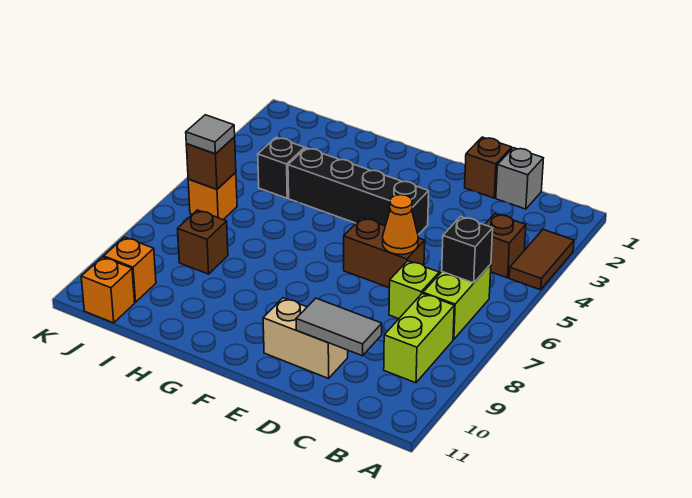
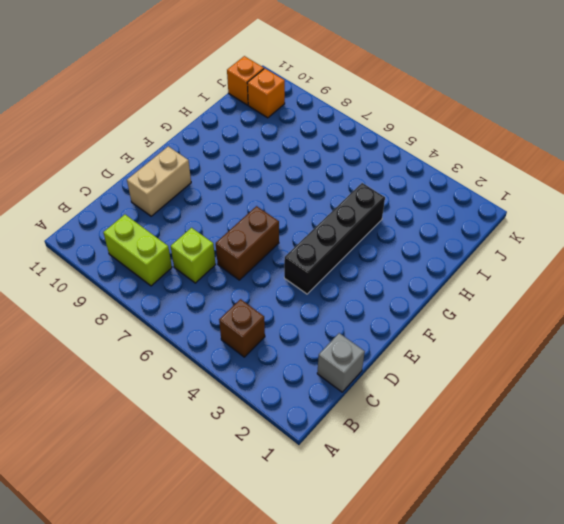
none -> brown tile A3:A4 level 1
none -> lime brick B6:B7 level 1
none -> brown brick D1 level 1

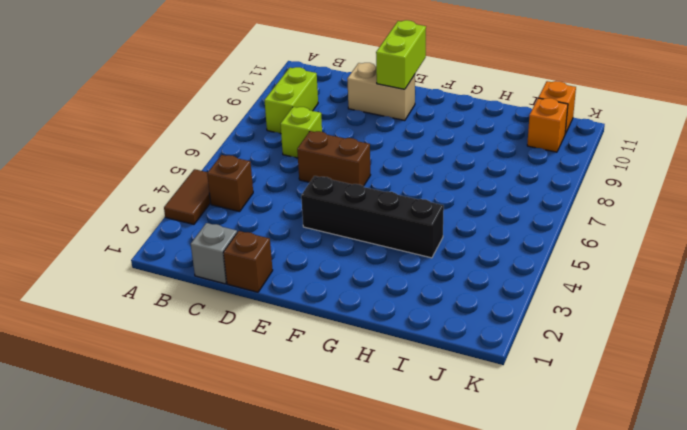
lime brick E10:E11 level 2 -> lime brick B6:B7 level 1
none -> black brick I4 level 1
none -> brown brick I8 level 1
none -> orange brick J6 level 1

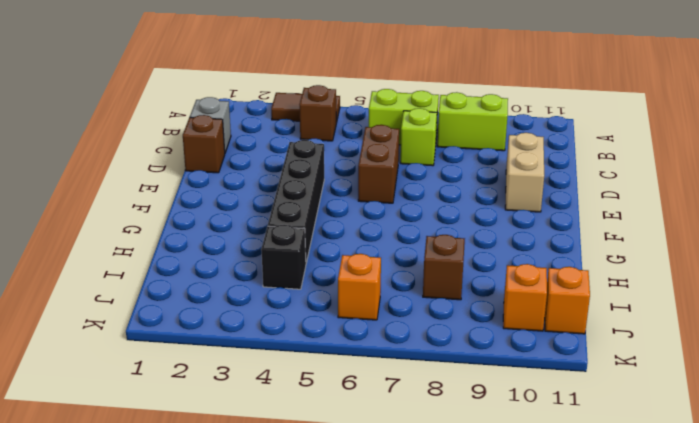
none -> black brick B6 level 2
none -> grey tile C10:D10 level 2
none -> orange cone D6 level 2

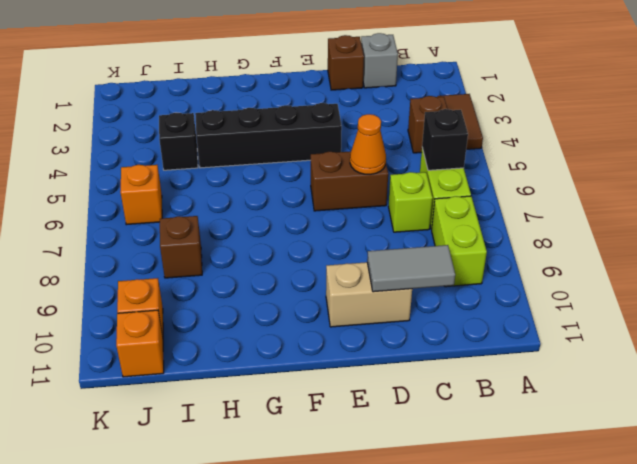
none -> brown brick J6 level 2
none -> grey tile J6 level 3

